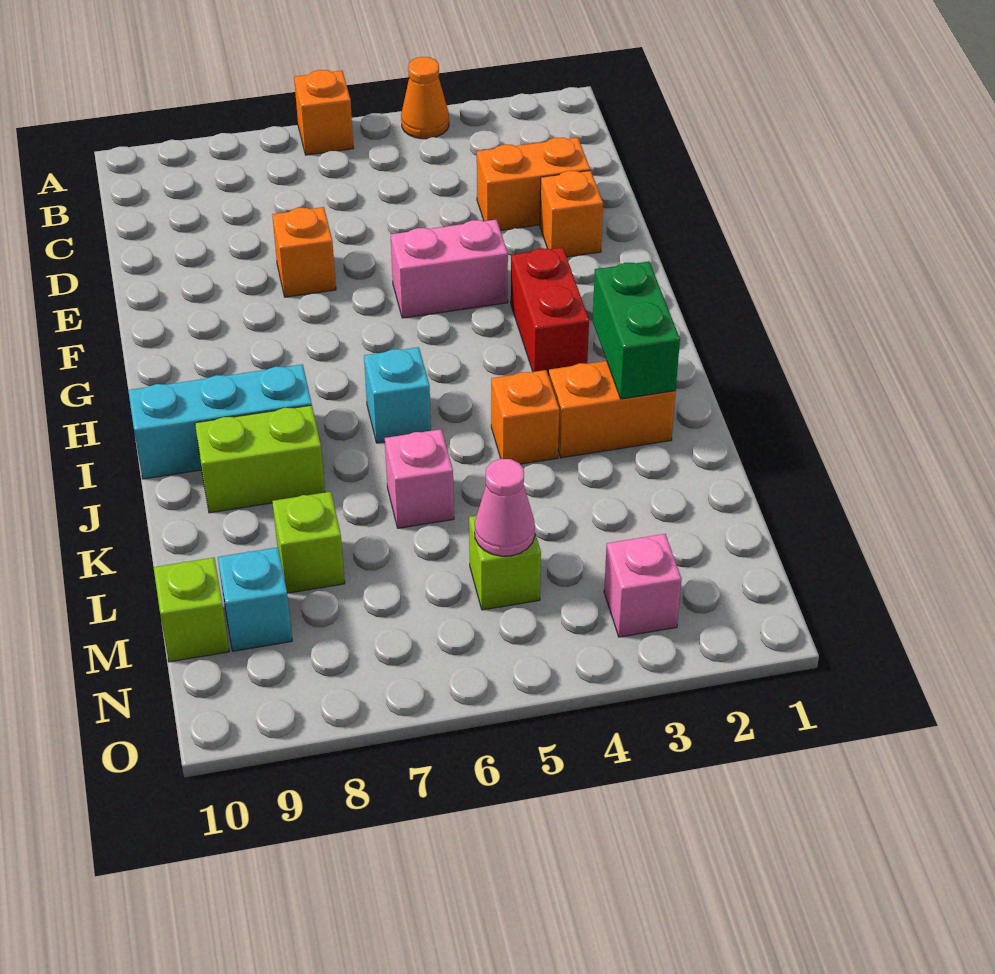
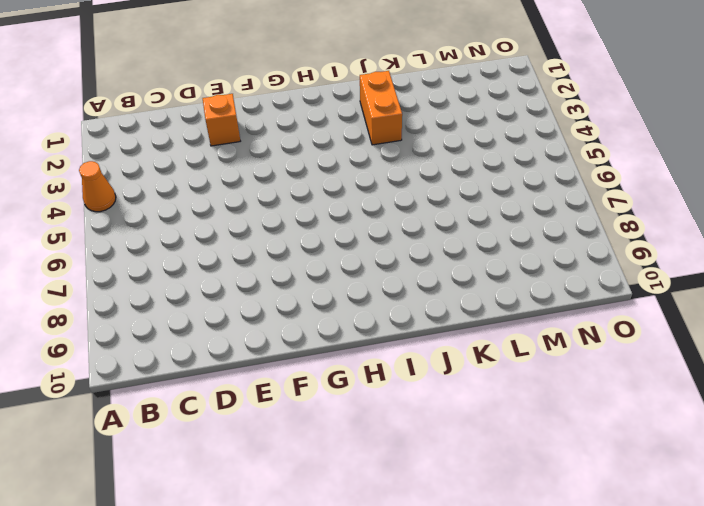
none -> orange brick A6 level 1
none -> orange brick D2:D3 level 1
none -> orange brick E7 level 1

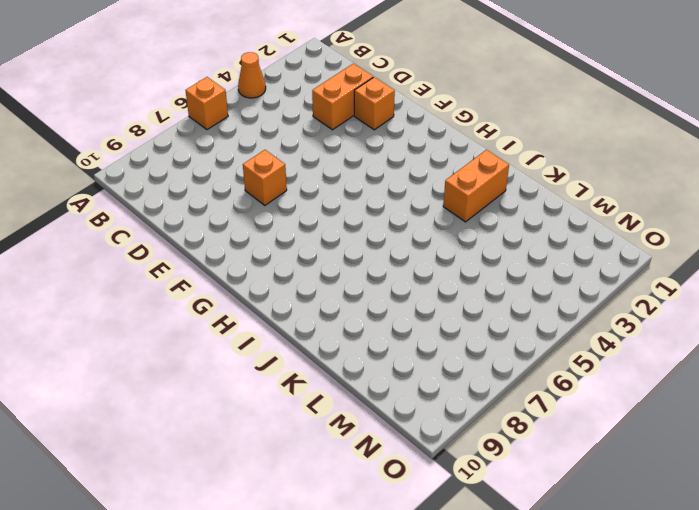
none -> pink brick F4:F5 level 1
none -> red brick G3:H3 level 1
none -> cyan brick I6 level 1

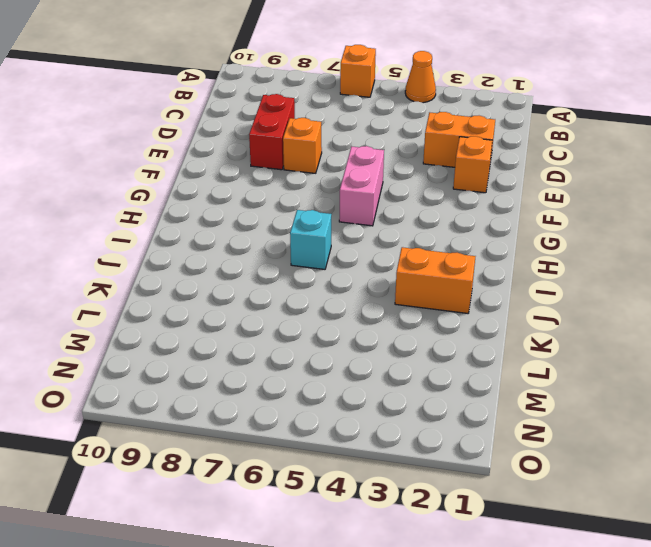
red brick D8:E8 level 1 -> red brick G3:H3 level 1
pink brick F5:G5 level 1 -> pink brick F4:F5 level 1
none -> cyan brick I8:I10 level 1
none -> orange brick J4 level 1
none -> lime brick J8:J9 level 1

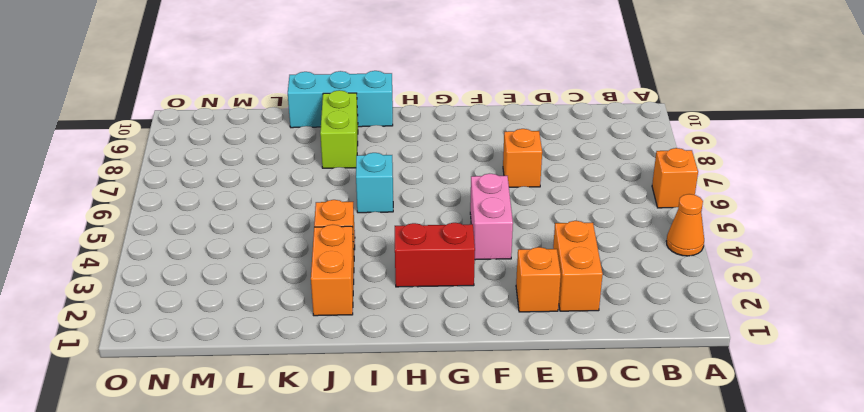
cyan brick I10:K10 level 1 -> cyan brick I8:I10 level 1
none -> pink brick K6 level 1
none -> lime brick L8 level 1
none -> lime brick M5 level 1

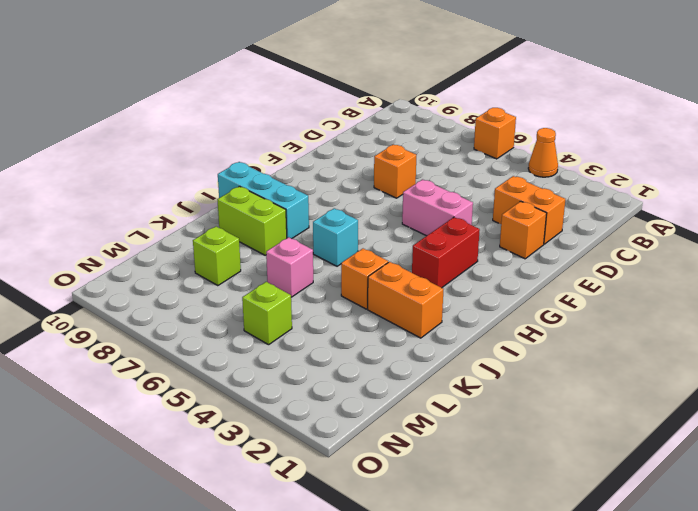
none -> cyan brick M9 level 1
none -> lime brick M10 level 1
none -> pink brick N3 level 1

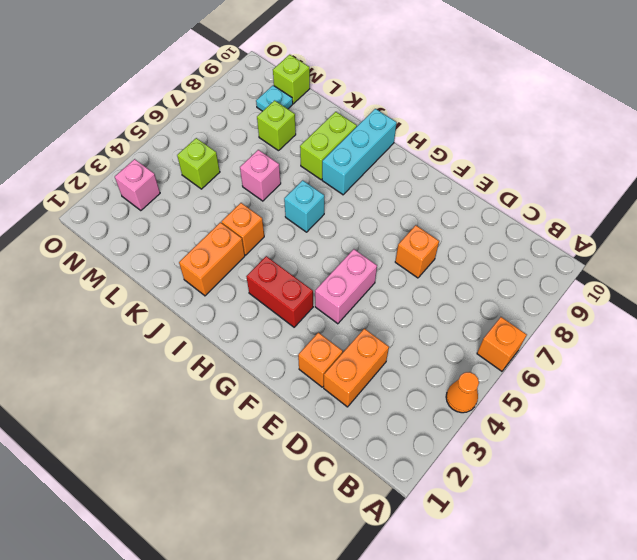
cyan plate M9 level 1 -> cyan brick M9 level 1
none -> green brick I2:J2 level 2
none -> pink cone M5 level 2

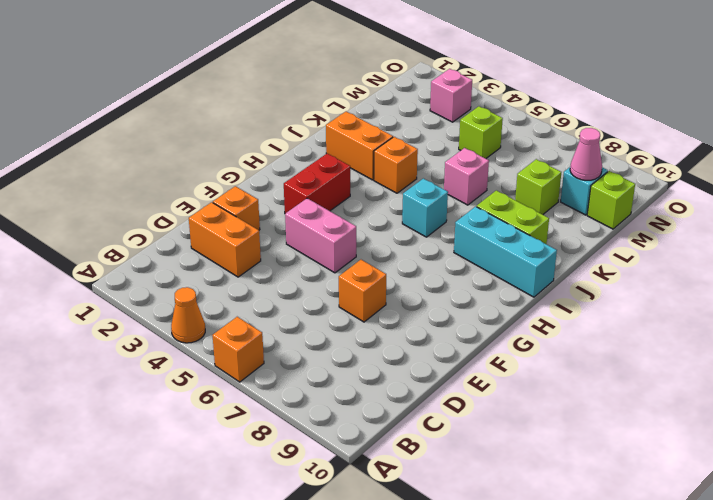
pink cone M9 level 2 -> pink cone M5 level 2
none -> green brick I2:J2 level 2

